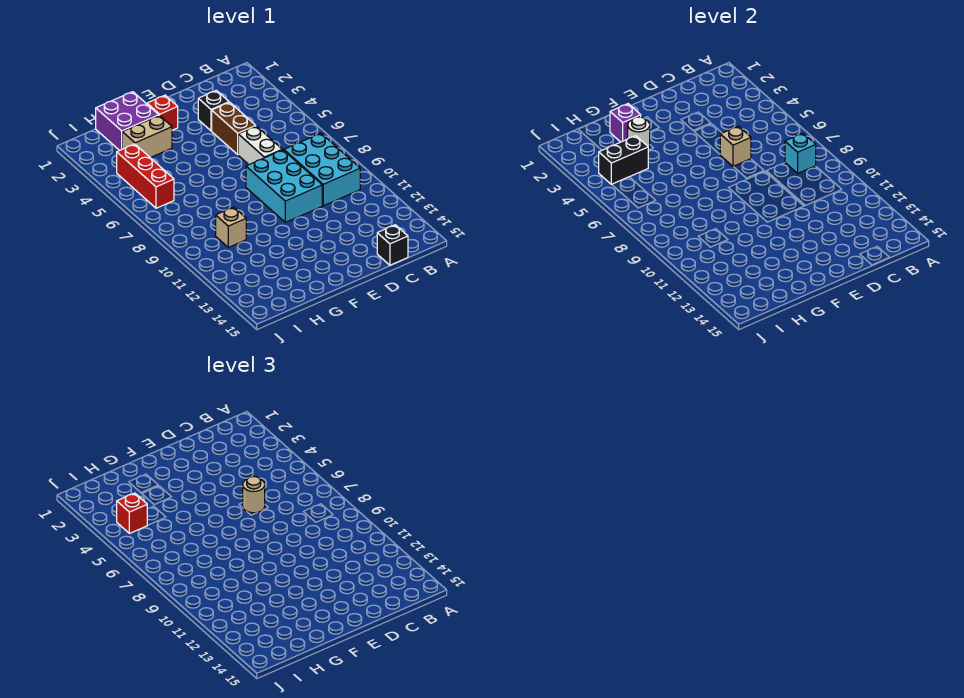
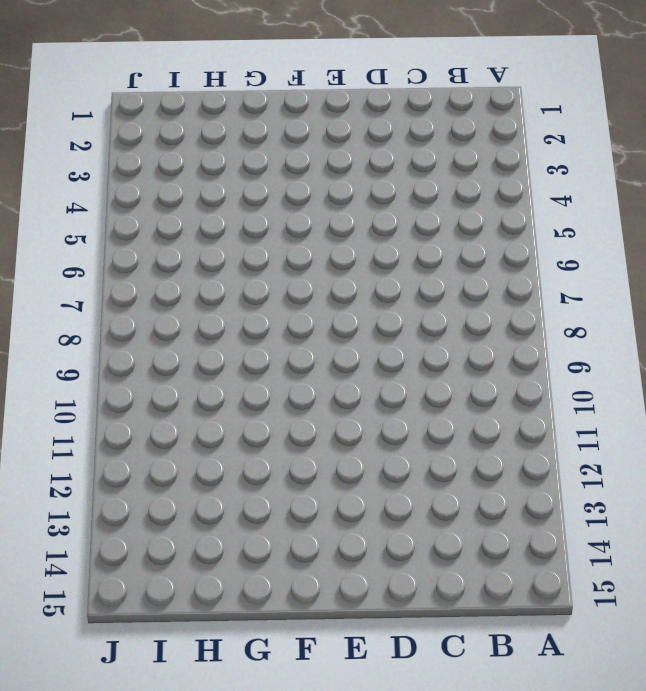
none -> cyan brick B8:C10 level 1
none -> black brick C15 level 1
none -> black brick D3 level 1

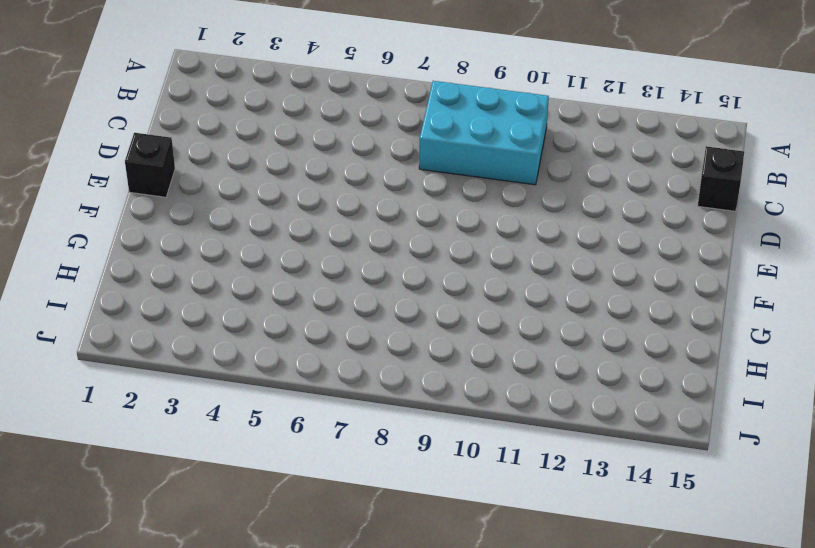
black brick E1 level 1 -> black brick D3 level 1
none -> brown brick D4:D5 level 1
none -> white brick D6:D7 level 1
none -> cyan brick D8:E10 level 1

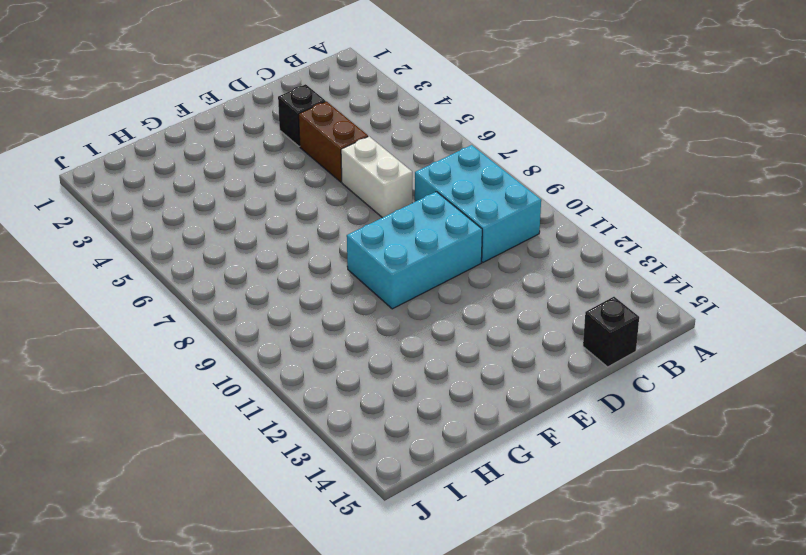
cyan brick D9:F10 level 1 -> cyan brick D8:E10 level 1
none -> red brick F2 level 1
none -> purple brick G1:H2 level 1
none -> tan brick G3:H3 level 1

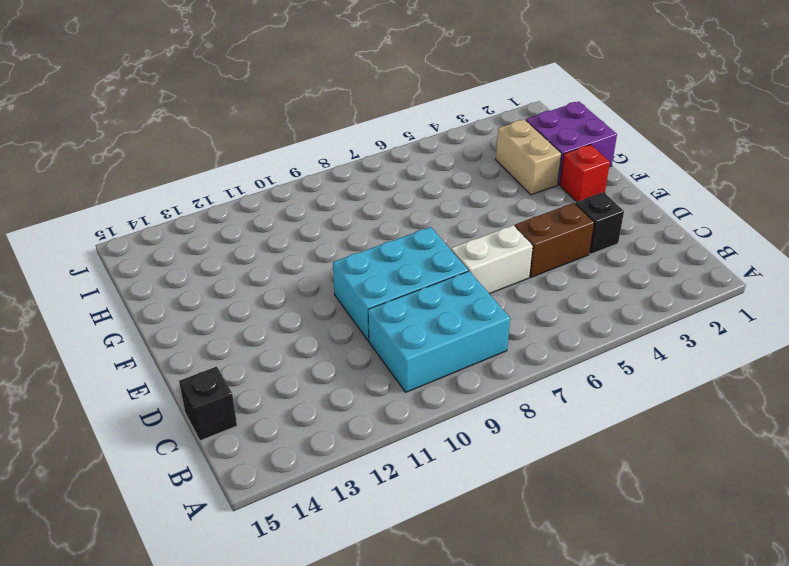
none -> tan brick H10 level 1
none -> red brick I4:I6 level 1
none -> cyan brick B8 level 2

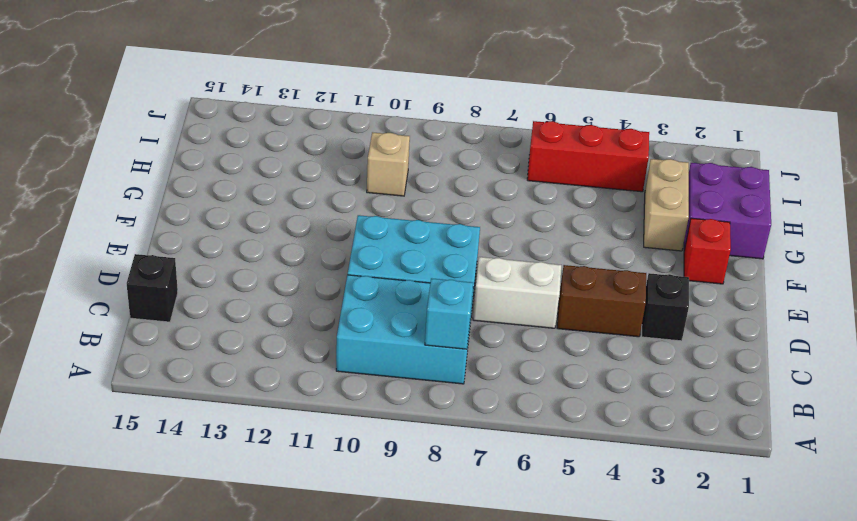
none -> tan brick D6 level 2
none -> purple brick G2 level 2
none -> white round brick G3 level 2

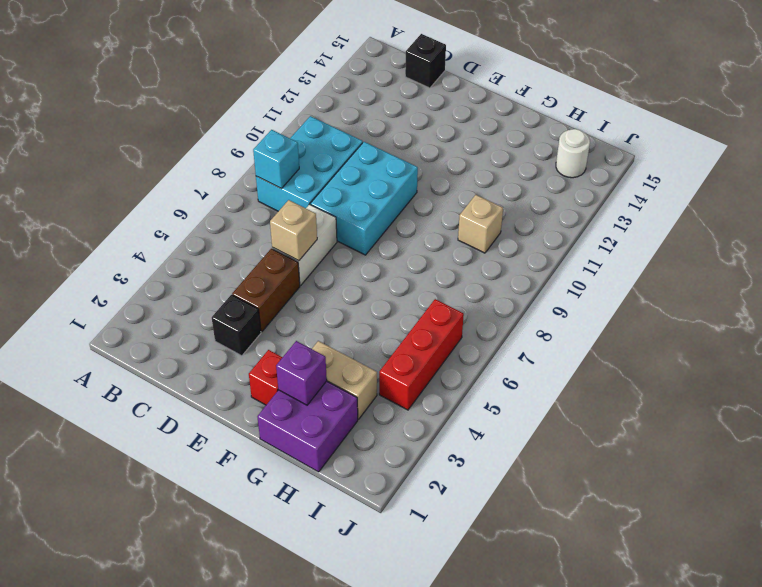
white round brick I14 level 1 -> white round brick G3 level 2
none -> black brick H4:I4 level 2
none -> tan round brick D6 level 3
none -> red brick I4 level 3

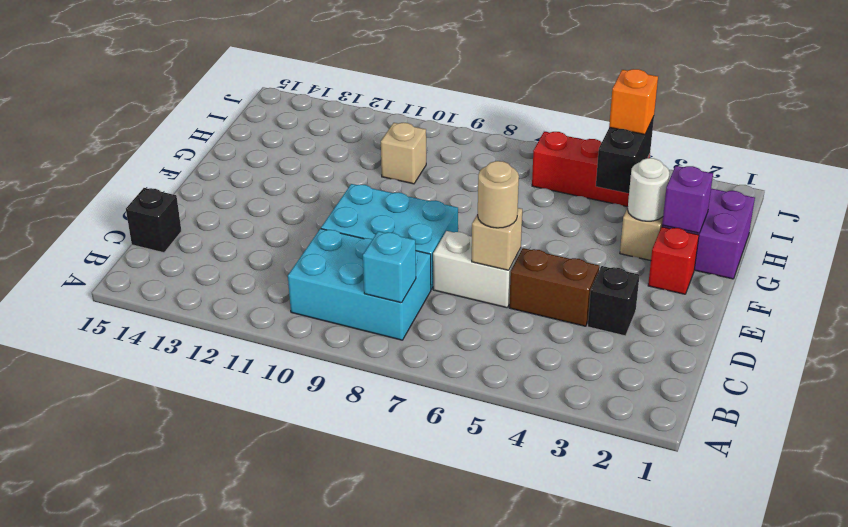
orange brick I4 level 3 -> red brick I4 level 3

